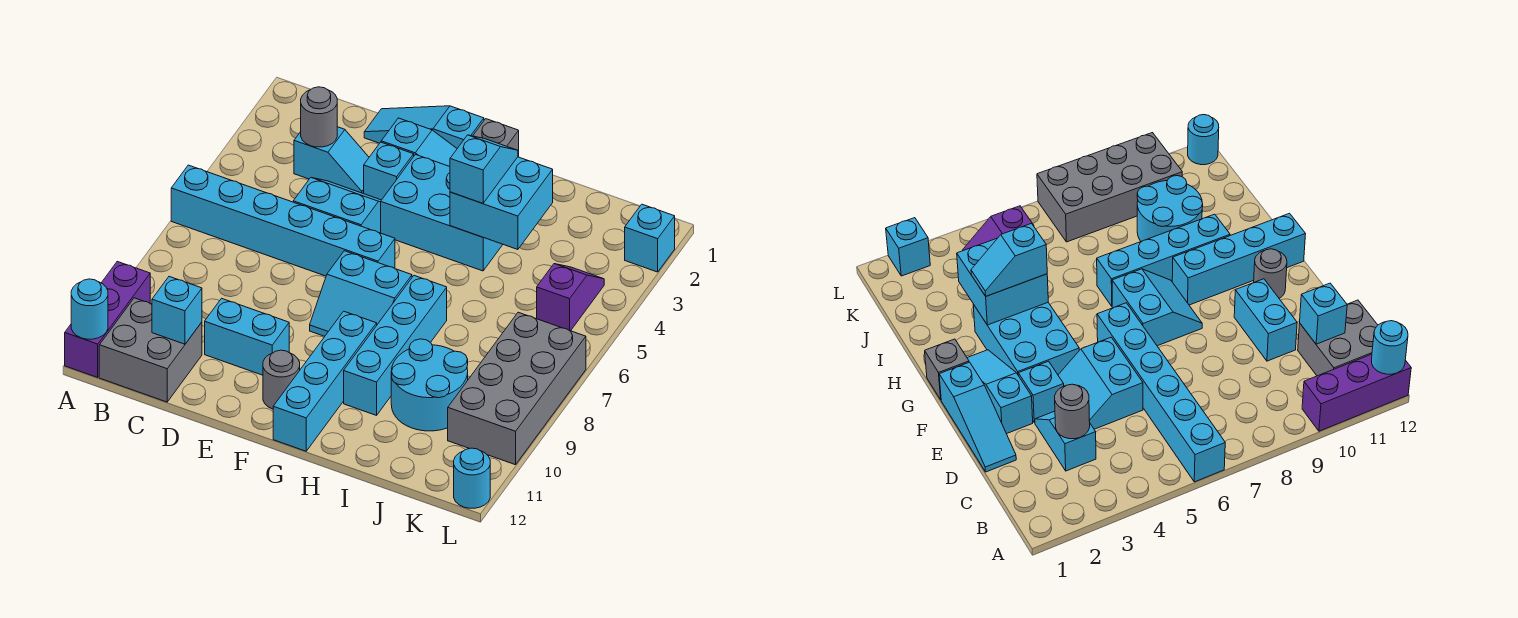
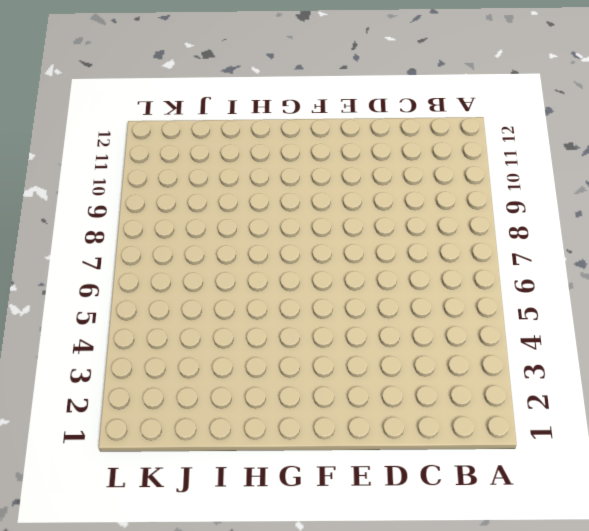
none -> cyan brick A6:F6 level 1
none -> purple brick A10:A12 level 1
none -> grey brick B11:C12 level 1

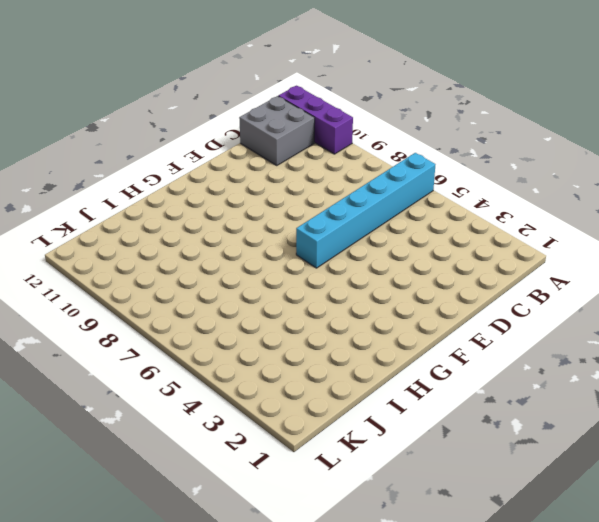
none -> cyan slope C3:D3 level 1 top C
none -> cyan slope D1:F1 level 1 top F
none -> cyan slope D4:E5 level 1 top 5

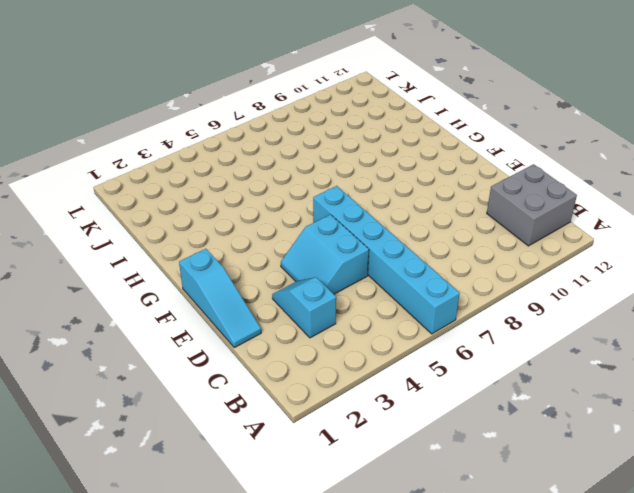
none -> purple brick A10:A12 level 1
none -> cyan brick D10:E10 level 1
none -> cyan slope E2:G2 level 1 top E

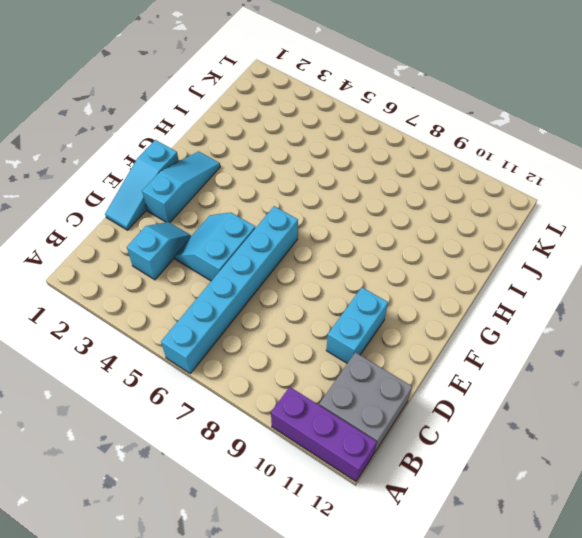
none -> cyan brick E3 level 1
none -> cyan brick F3:H4 level 1
none -> cyan slope F7:G8 level 1 top 7

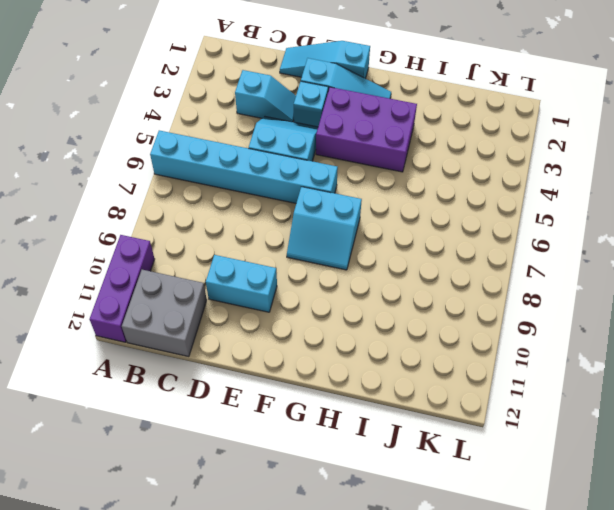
purple brick F3:H4 level 1 -> cyan brick F3:H4 level 1
none -> grey round brick F11 level 1
none -> grey brick G1 level 1
none -> cyan brick G9:G12 level 1

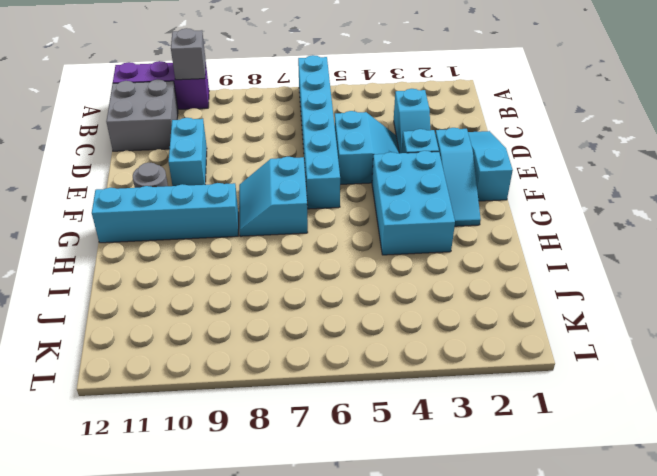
grey brick A10 level 2 -> grey brick G1 level 1
none -> cyan brick H7:H10 level 1
none -> cyan round brick I9:J10 level 1
none -> purple slope K4:K5 level 1 top 5

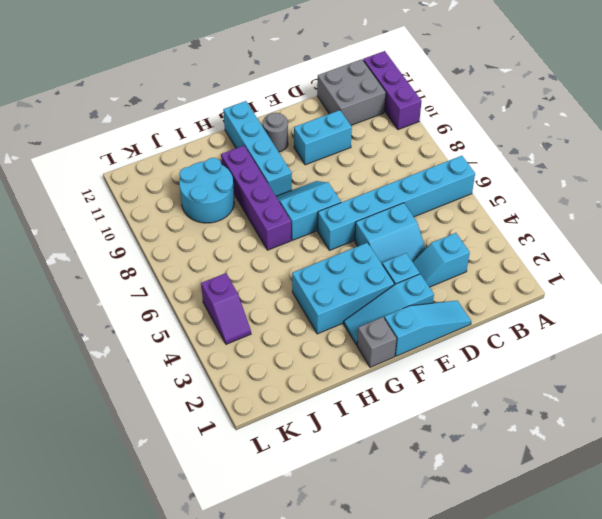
purple brick H7:H10 level 1 -> cyan brick H7:H10 level 1
none -> grey brick K7:L10 level 1
none -> cyan brick L2 level 1
none -> cyan round brick L12 level 1

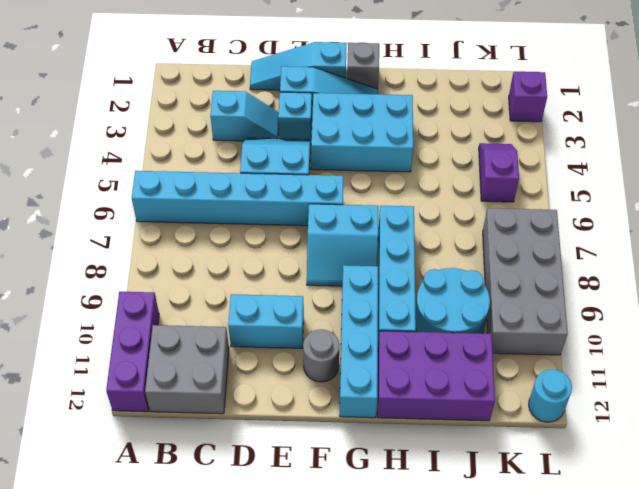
purple brick H11:J12 level 1 -> none
purple brick L2 level 1 -> cyan brick L2 level 1
none -> cyan round brick A12 level 2
none -> grey round brick C3 level 2
none -> cyan brick C11 level 2

